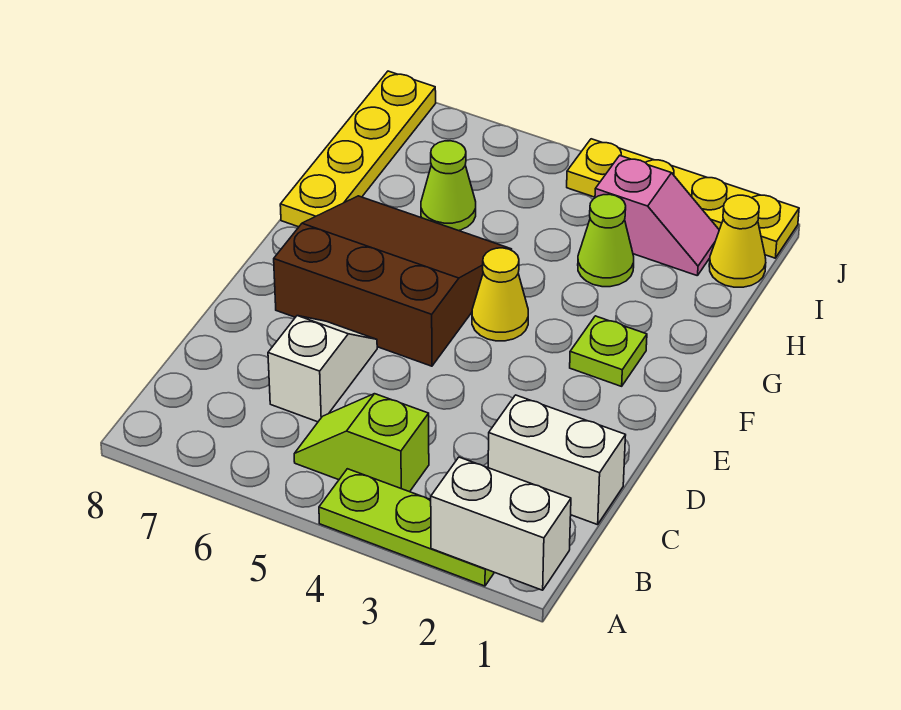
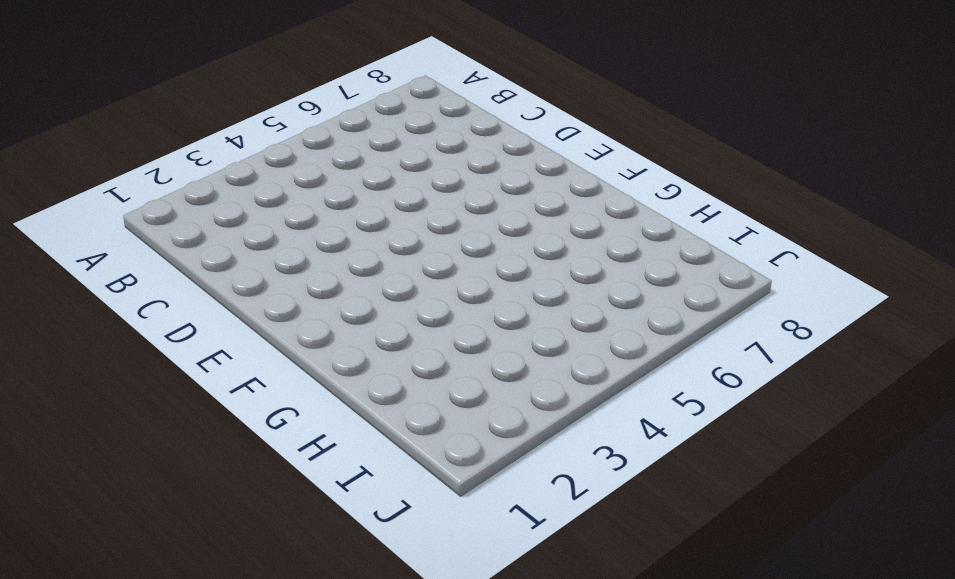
none -> lime plate A2:A4 level 1
none -> lime slope B4:B5 level 1 top 4
none -> white brick C1:C2 level 1

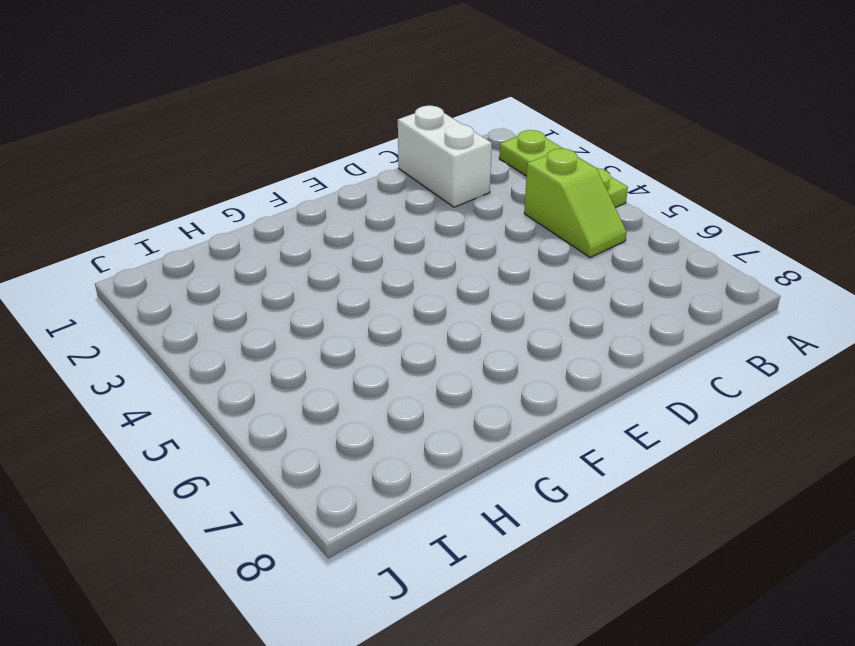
none -> white slope C6:D6 level 1 top C
none -> brown slope E5:G7 level 1 top E
none -> lime plate F2 level 1

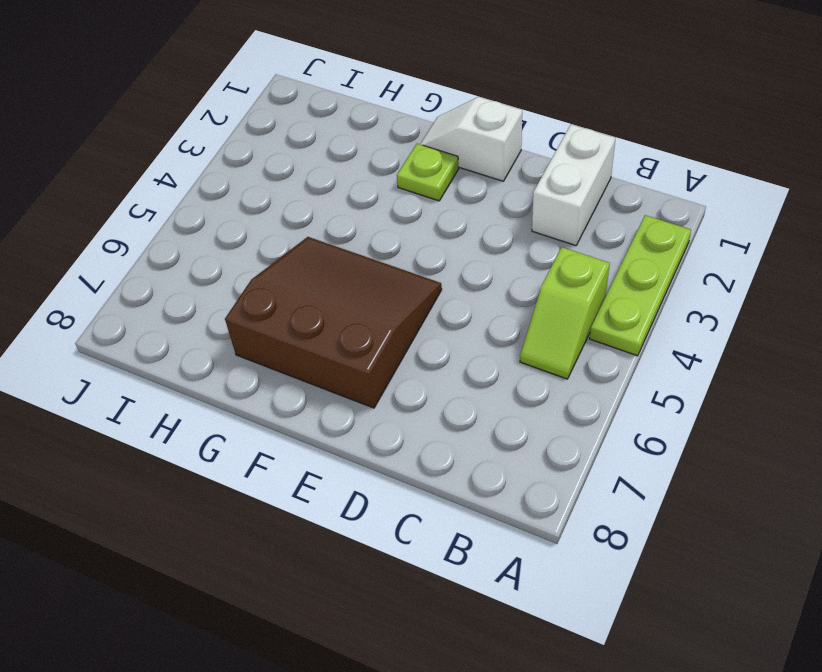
white slope E1:F1 level 1 top E -> white slope C6:D6 level 1 top C
brown slope E5:G7 level 1 top 7 -> brown slope E5:G7 level 1 top E
none -> yellow cone F4 level 1
none -> yellow plate G8:J8 level 1
none -> lime cone H3 level 1

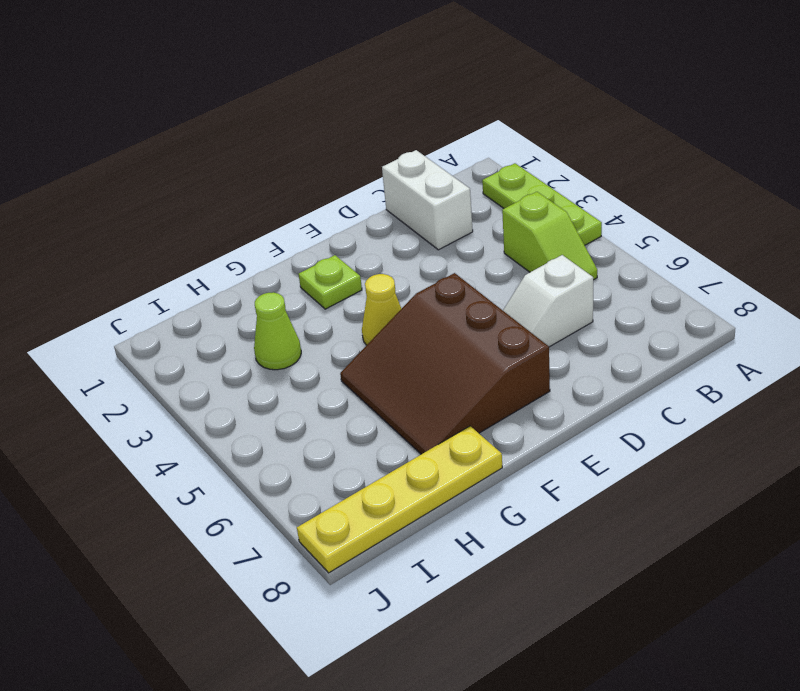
none -> lime cone H6 level 1
none -> yellow cone I1 level 1
none -> pink slope I2:I3 level 1 top 3

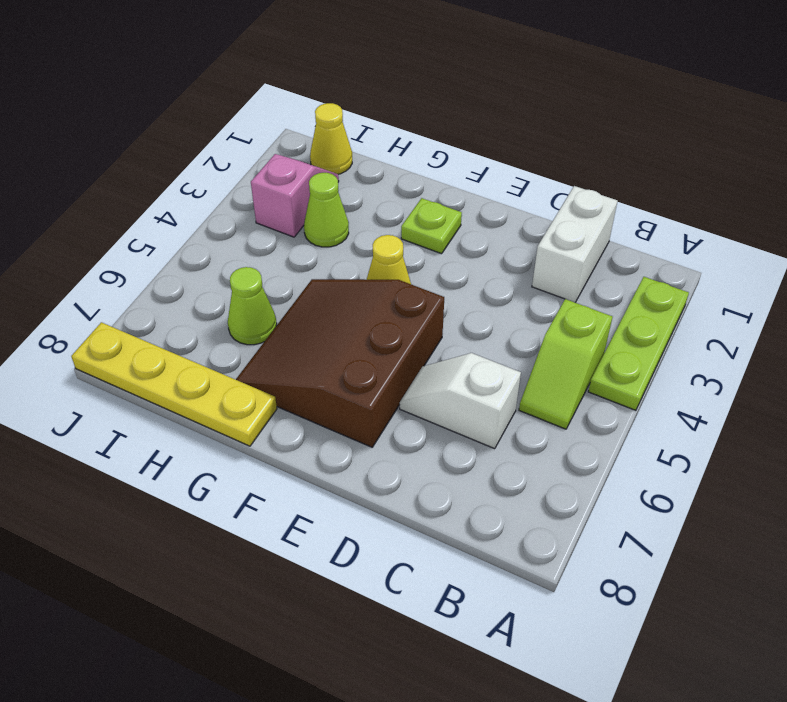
none -> yellow plate J1:J4 level 1
none -> white brick A1:A2 level 2

